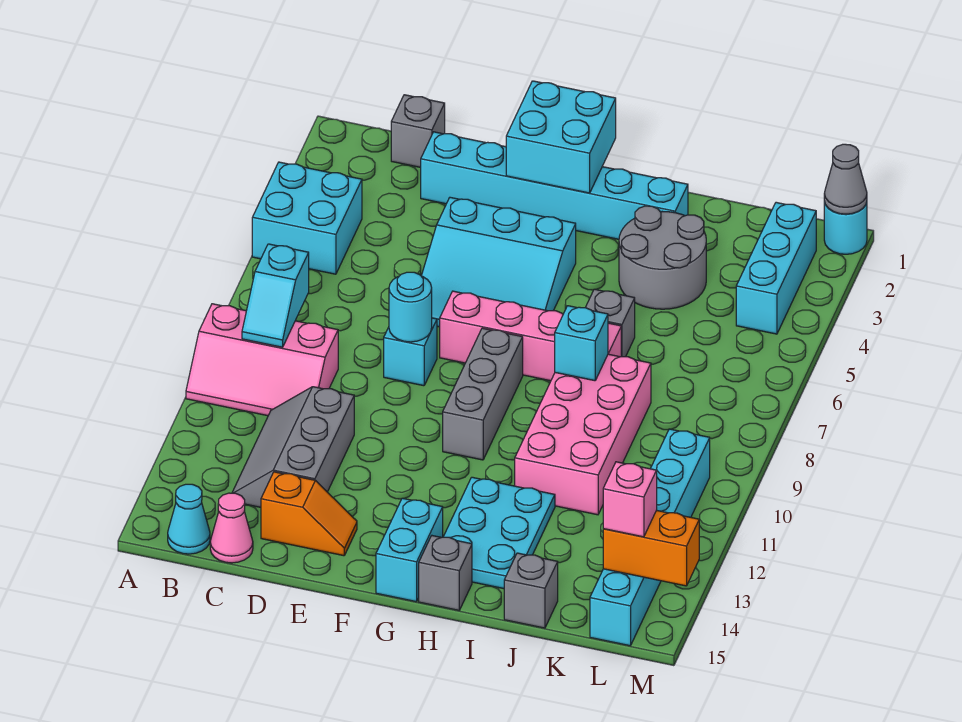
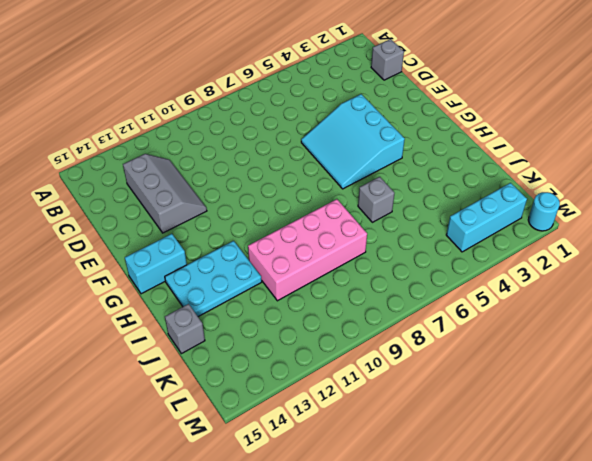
grey slope C12:E13 level 1 top 13 -> grey slope C11:D13 level 1 top D
none -> cyan brick A4:B5 level 1
none -> pink slope A9:C10 level 1 top 9
none -> cyan cone B15 level 1

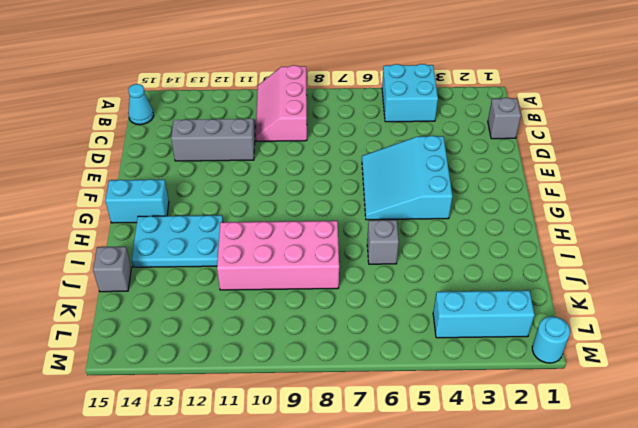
none -> pink cone C15 level 1
none -> cyan brick D2:I2 level 1
none -> orange slope D14:E14 level 1 top D

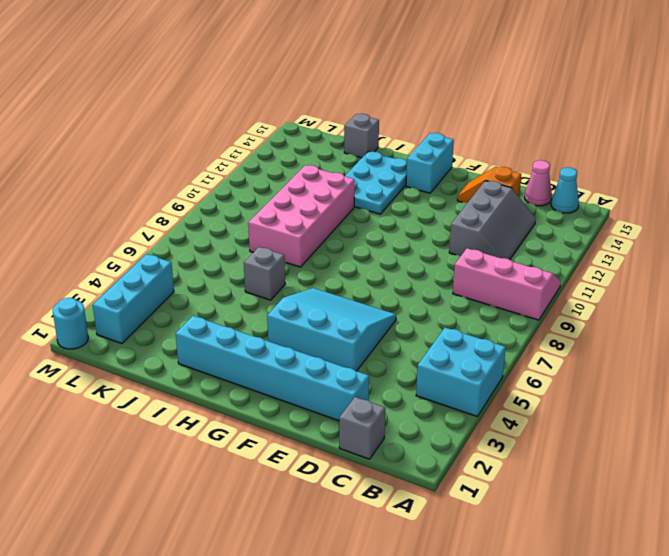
none -> cyan brick E8 level 1
none -> pink brick F7:I7 level 1
none -> grey brick G8:G10 level 1

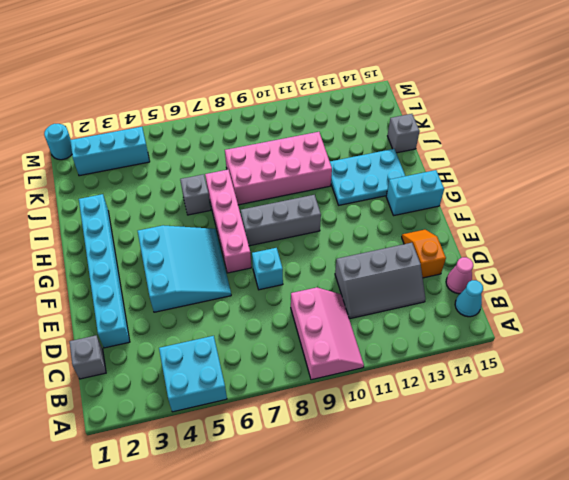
none -> grey brick H15 level 1
none -> grey round brick I3:J4 level 1
none -> cyan brick L10:L15 level 1

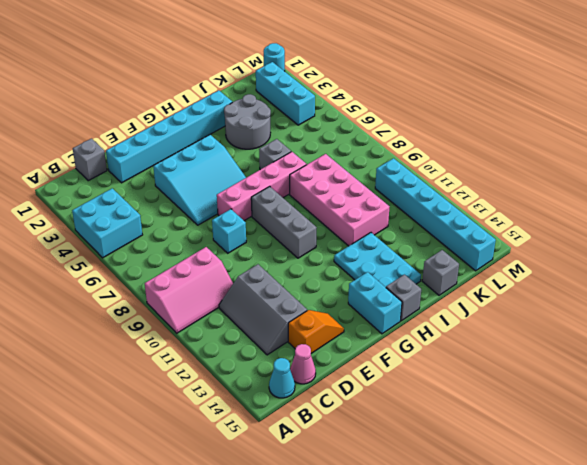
none -> cyan slope B8:B9 level 2 top 8
none -> cyan round brick E8 level 2
none -> cyan brick F1:G2 level 2

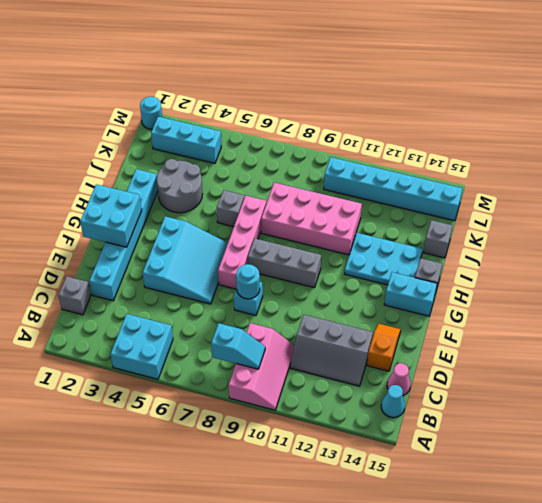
none -> cyan brick I8 level 2
none -> orange brick L14:M14 level 2
none -> grey cone M1 level 2

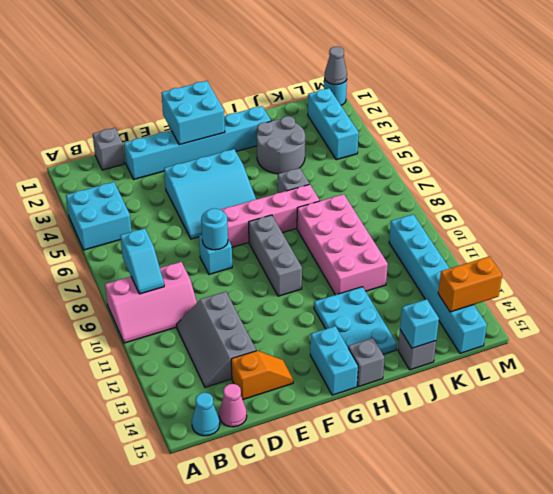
cyan brick J15 level 2 -> cyan brick I8 level 2
none -> pink brick L14 level 3

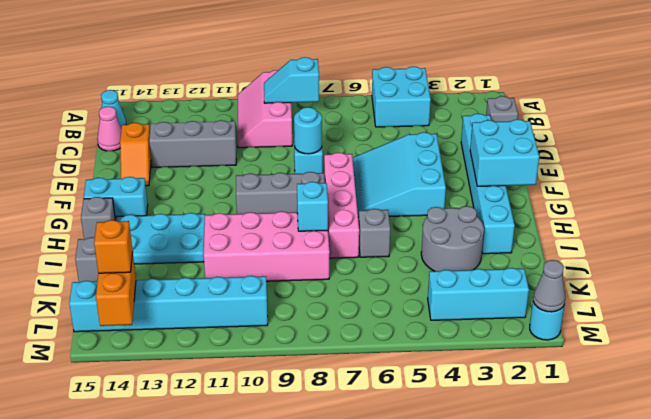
orange brick L14 level 3 -> pink brick L14 level 3

